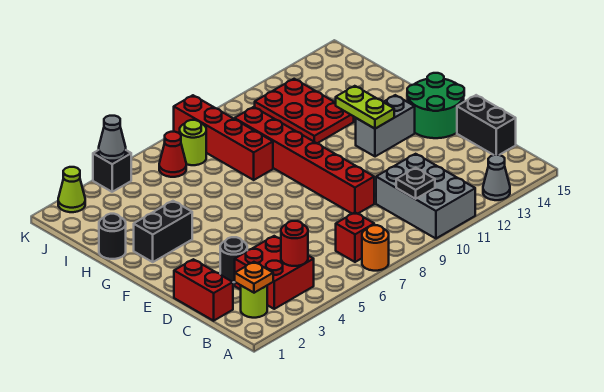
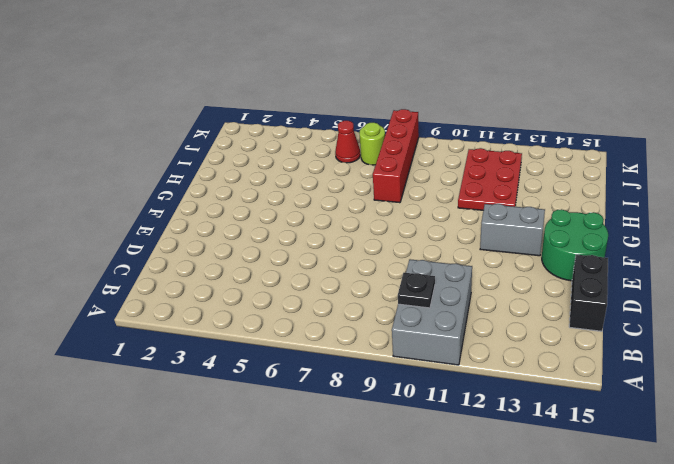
none -> orange round brick A7 level 1
none -> grey cone A13 level 1
none -> lime round brick B2 level 1

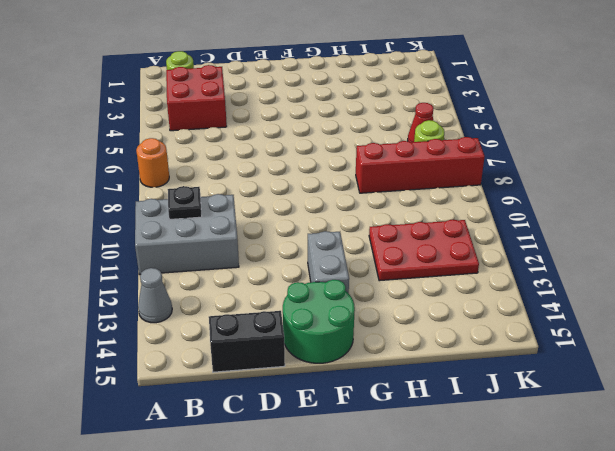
none -> red brick B7 level 1
none -> red brick C1:D1 level 1
none -> black round brick D3 level 1

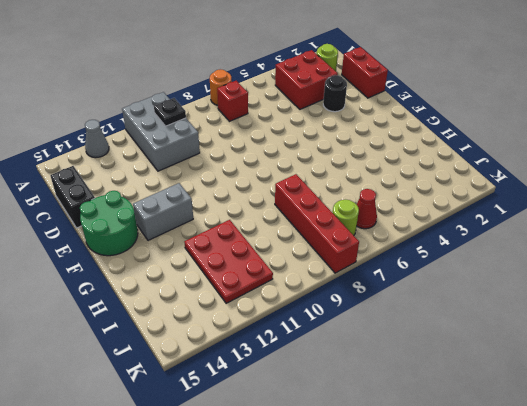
none -> red brick D9:I9 level 1
none -> black brick G2:G3 level 1
none -> black round brick H1 level 1

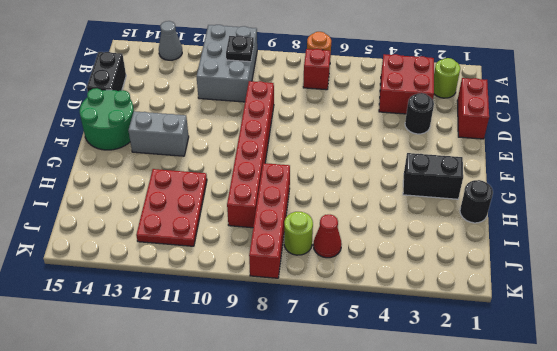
none -> lime cone K2 level 1
none -> black brick K4 level 1
none -> orange plate B2 level 2

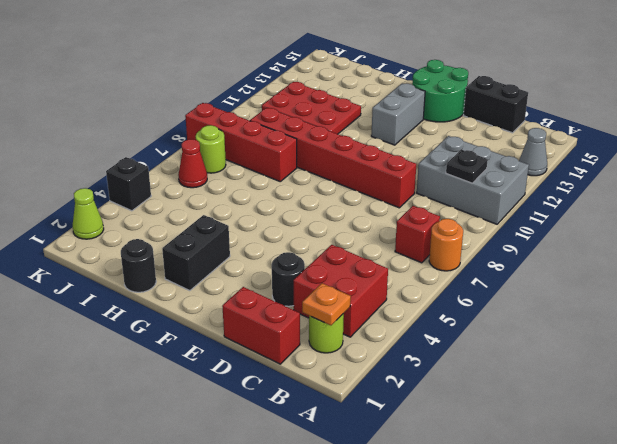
none -> red round brick B4 level 2
none -> lime plate F12:G12 level 2
none -> grey cone K4 level 2

